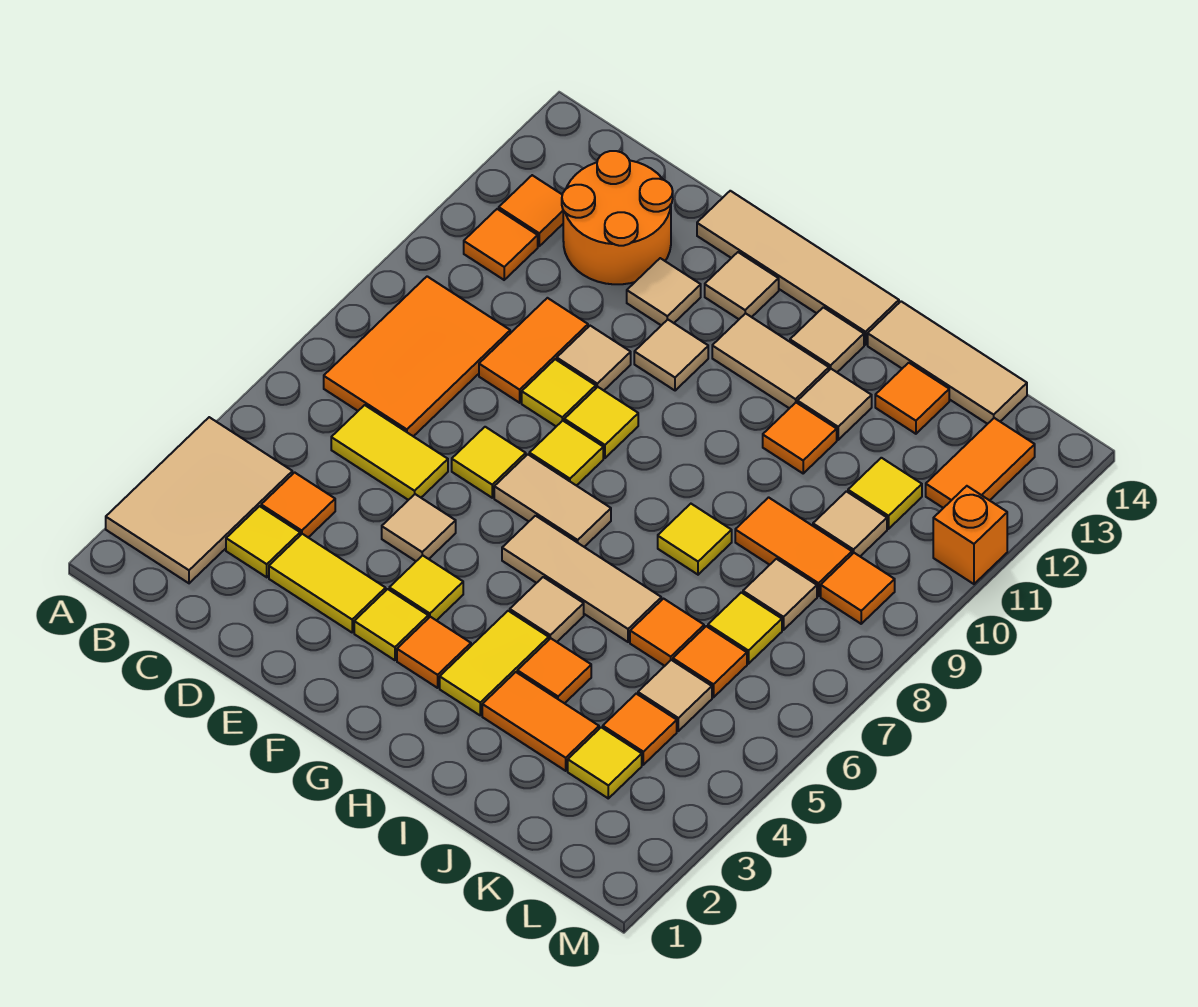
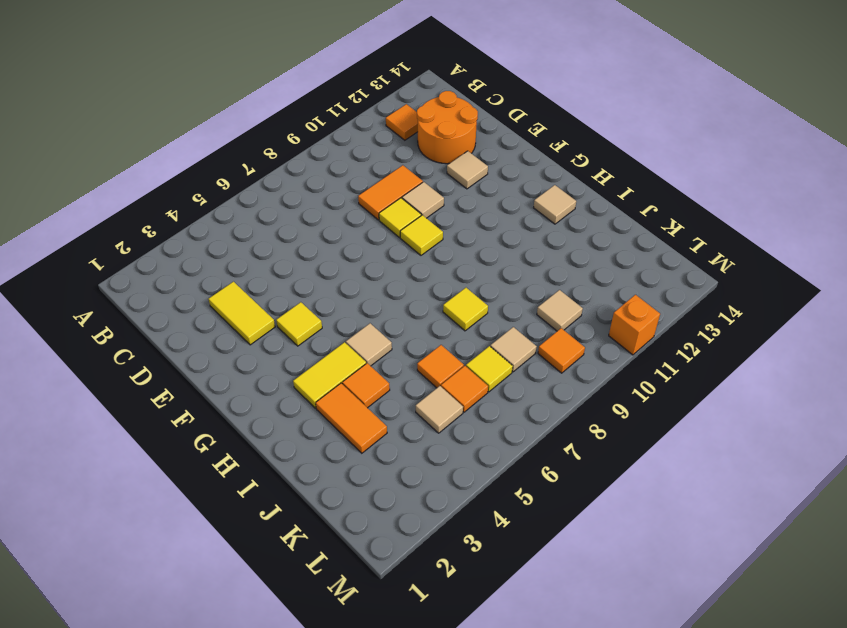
none -> tan tile A2:B4 level 1
none -> orange tile B7:C9 level 1
none -> orange tile B11 level 1
none -> yellow tile C3 level 1

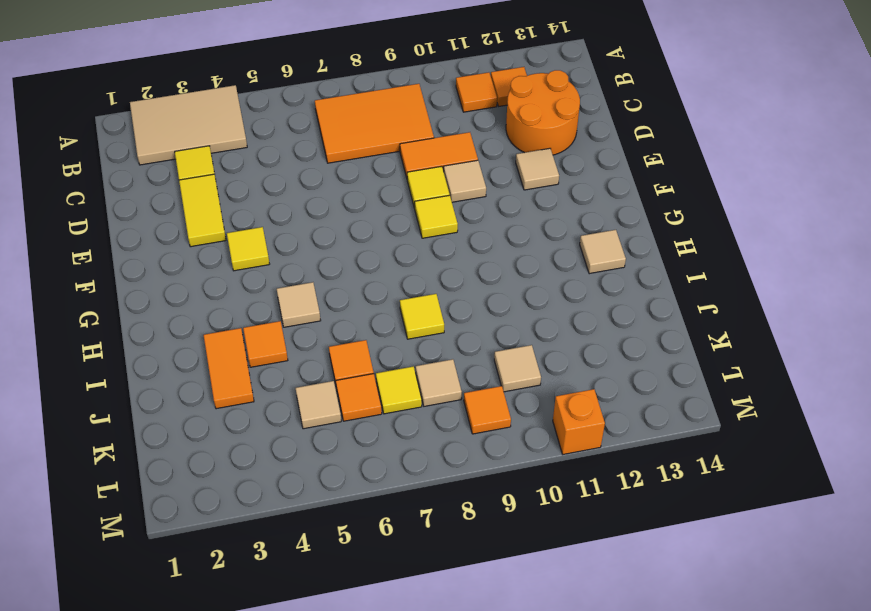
none -> orange tile C4 level 1
none -> yellow tile C6:D6 level 1
none -> tan tile E5 level 1
none -> yellow tile E7 level 1

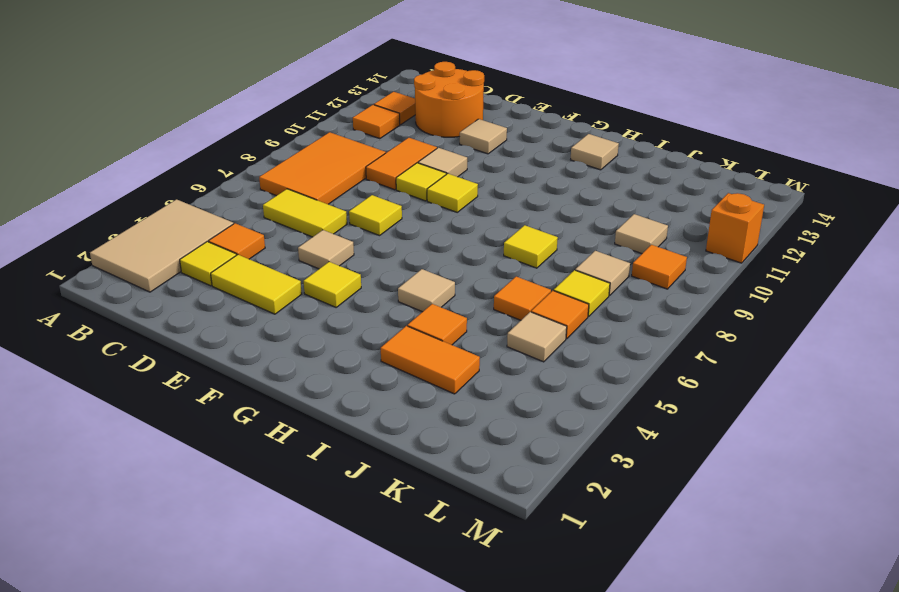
none -> tan tile E14:H14 level 1
none -> yellow tile F3 level 1
none -> tan tile F7:G7 level 1
none -> yellow tile F8 level 1

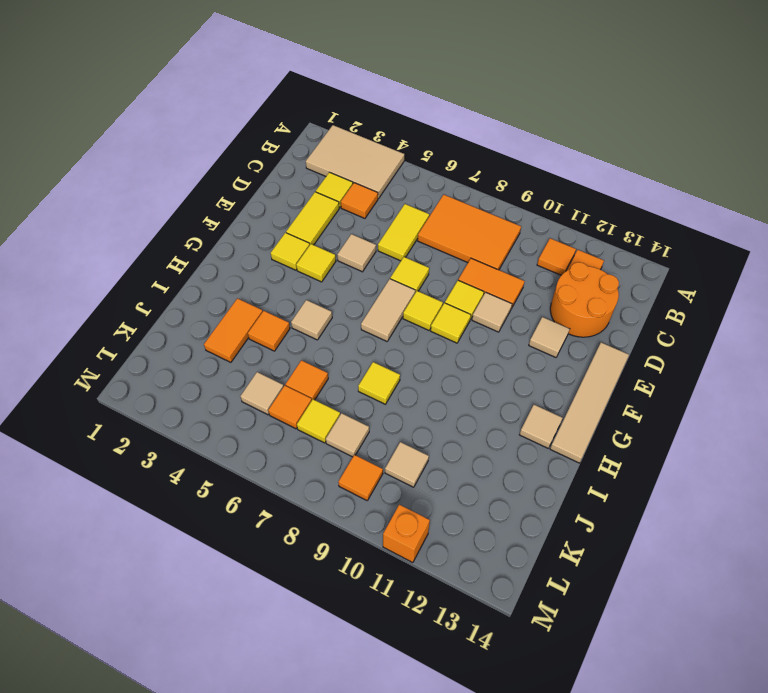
none -> tan tile F11 level 1
none -> tan tile F13 level 1
none -> orange tile G3 level 1
none -> tan tile G6:I6 level 1

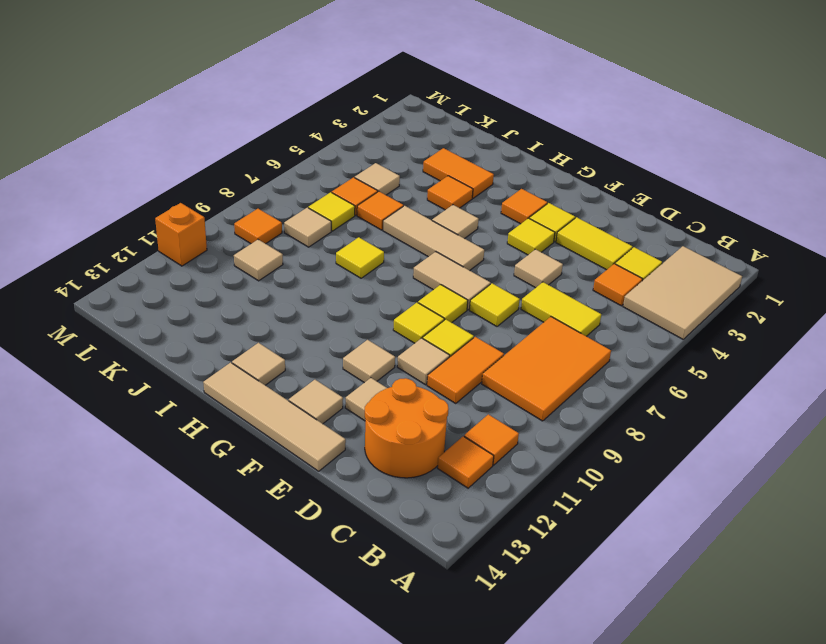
none -> tan tile G12:H12 level 1
none -> yellow tile H3:H4 level 1
none -> orange tile I11 level 1
none -> tan tile I12 level 1

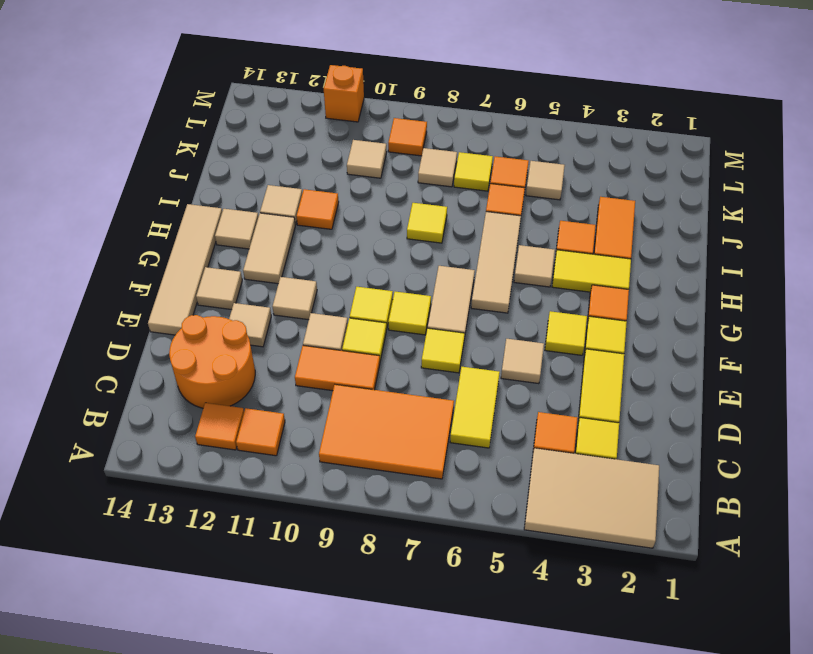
none -> tan tile I14:K14 level 1
none -> orange tile J9:K9 level 1
none -> orange tile J13 level 1
none -> yellow tile K3 level 1

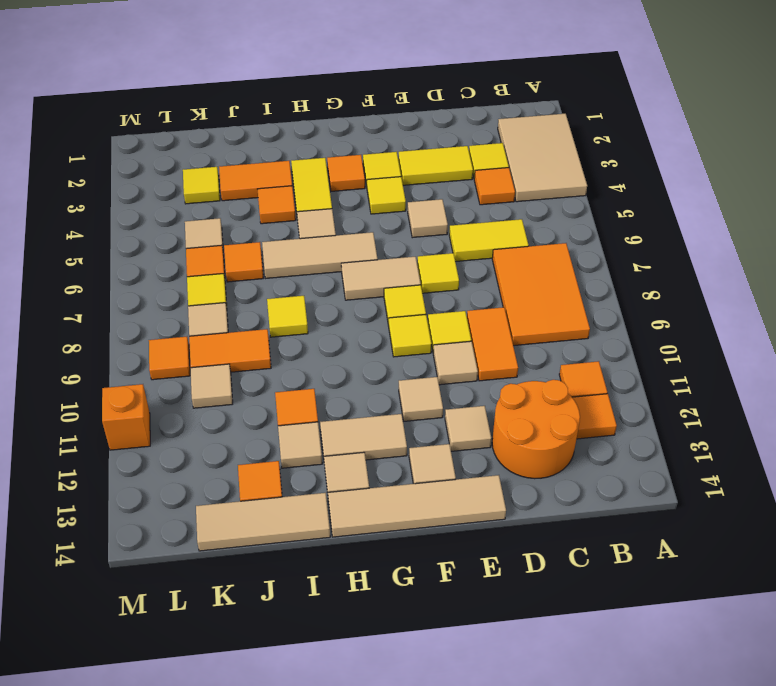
none -> orange tile K4 level 1
none -> yellow tile K11 level 1
none -> orange tile L12:L13 level 1

